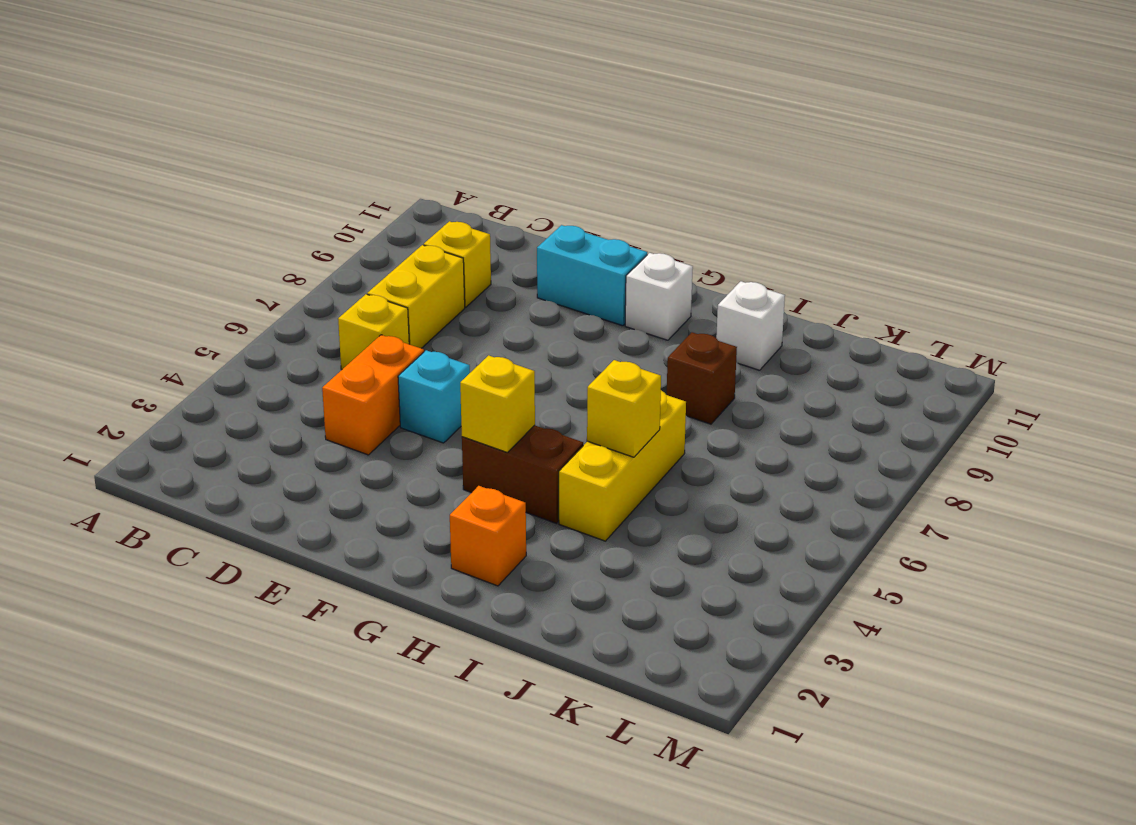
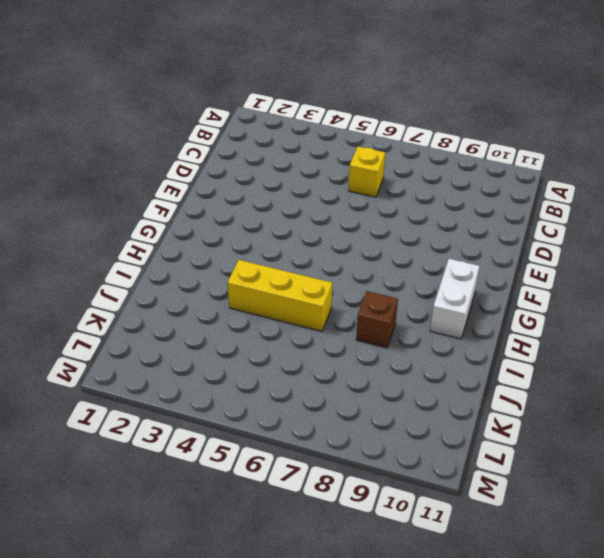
white brick G10:H10 level 1 -> white brick G10 level 1
none -> yellow brick C7:C8 level 1
none -> yellow brick C9 level 1
none -> orange brick D4:D5 level 1

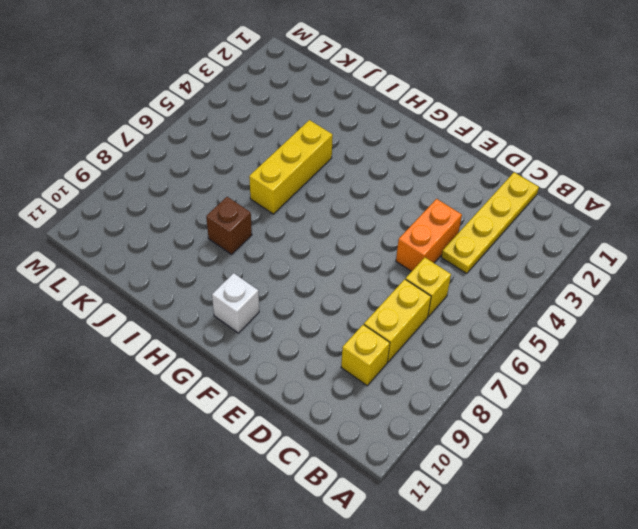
yellow plate C1:C4 level 1 -> none
none -> cyan brick E5 level 1
none -> cyan brick E10:F10 level 1
none -> brown brick G4:H4 level 1

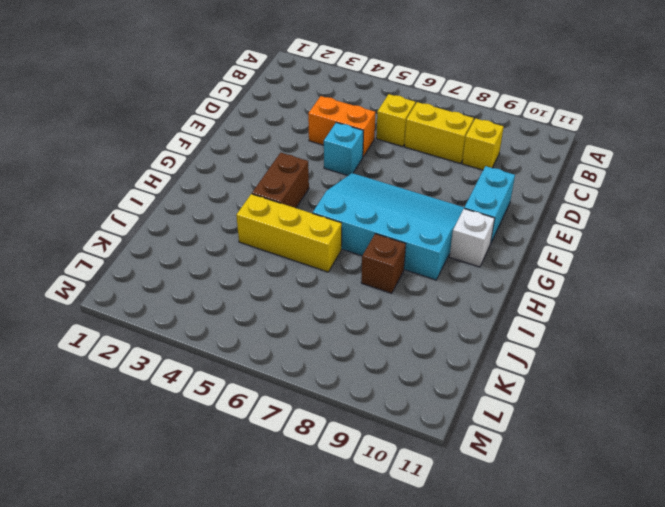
cyan slope F6:H9 level 1 top H -> none
none -> orange brick H2 level 1
none -> white brick I10 level 1
none -> yellow brick G4 level 2

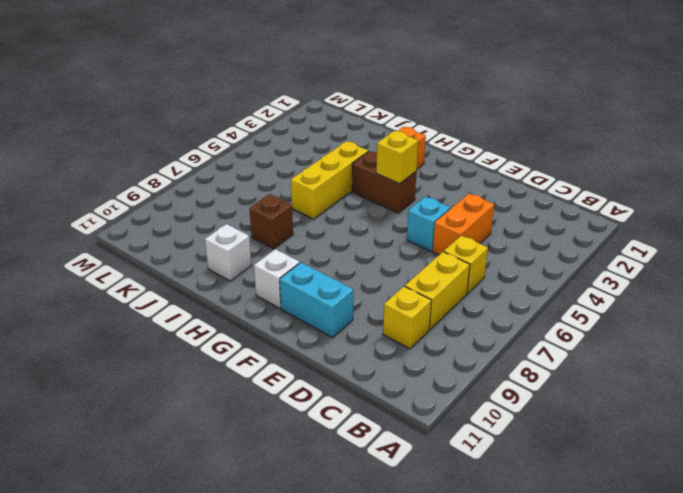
none -> yellow brick I5 level 2

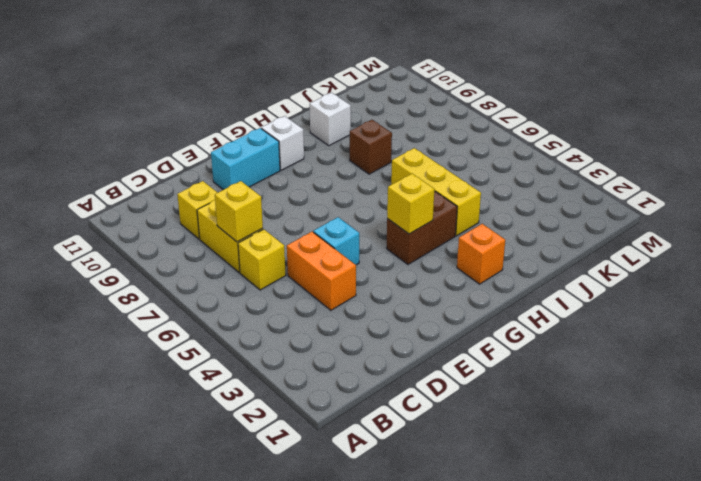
yellow brick C7 level 2 -> yellow brick I5 level 2

